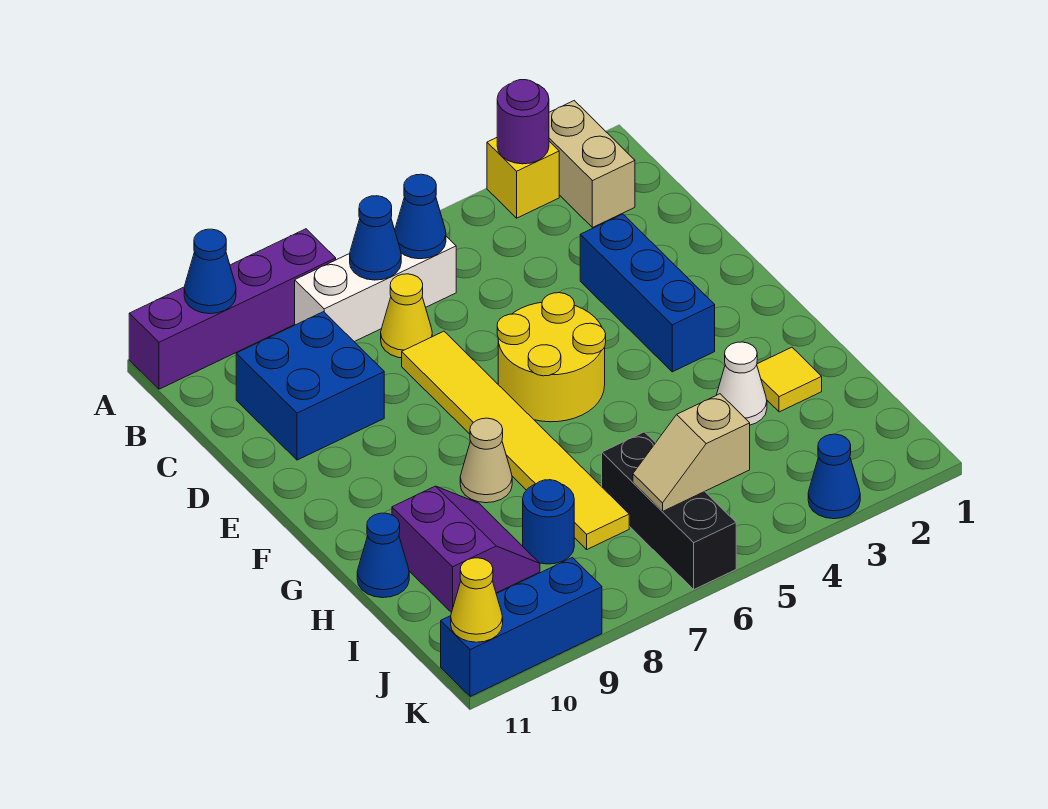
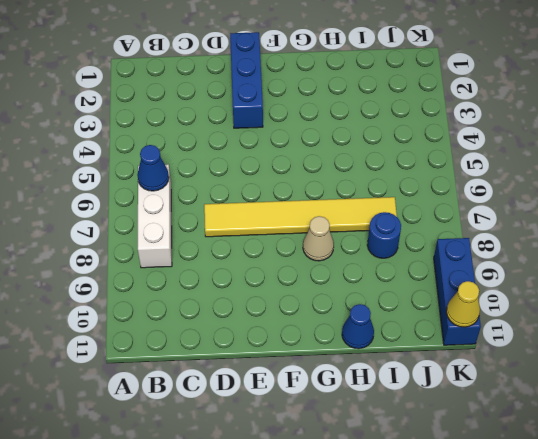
blue brick E1:E3 level 1 -> blue brick D3:F3 level 1
none -> tan brick A2:B2 level 1
none -> yellow brick A3 level 1
none -> purple brick A8:A11 level 1

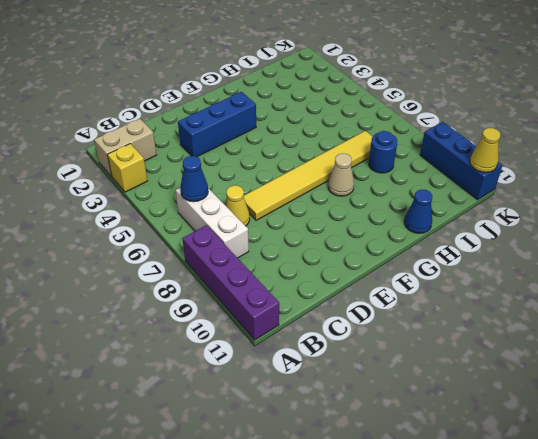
none -> blue brick C9:D10 level 1
none -> yellow round brick E5:F6 level 1
none -> yellow tile H2 level 1

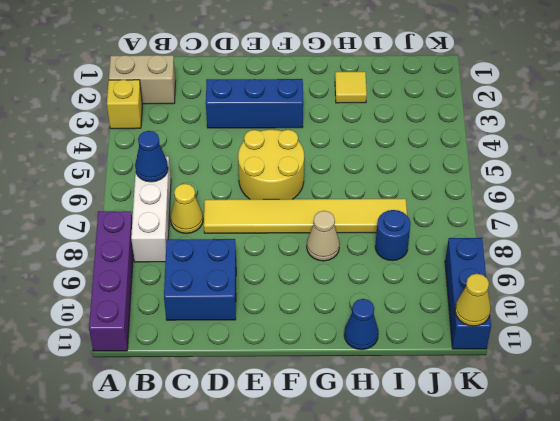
none -> white cone H3 level 1
none -> purple slope H9:I10 level 1 top 10
none -> black brick I6:K6 level 1

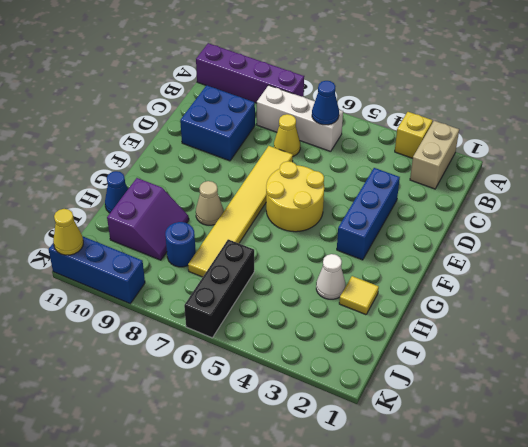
none -> blue cone K3 level 1
none -> purple round brick A3 level 2
none -> blue cone A10 level 2

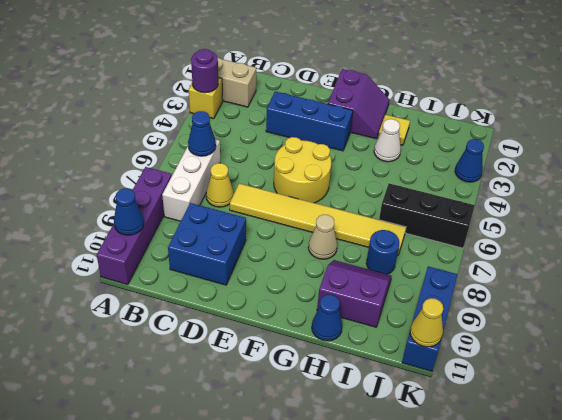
purple slope F1:G2 level 1 top F -> none
none -> blue cone B7 level 2
none -> tan slope J5:J6 level 2 top 5

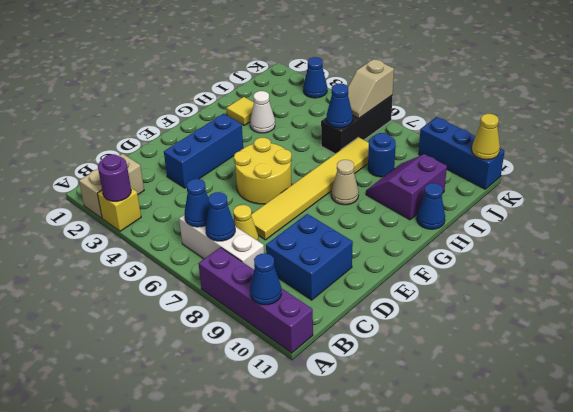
blue cone I6 level 2 -> none
tan slope J6:K6 level 2 top K -> tan slope J5:J6 level 2 top 5

